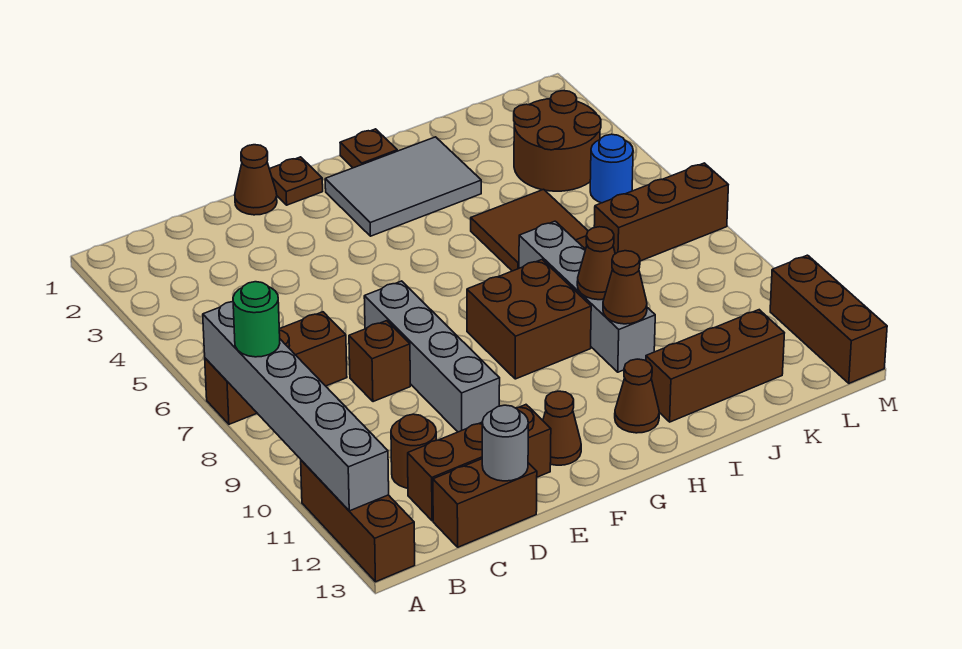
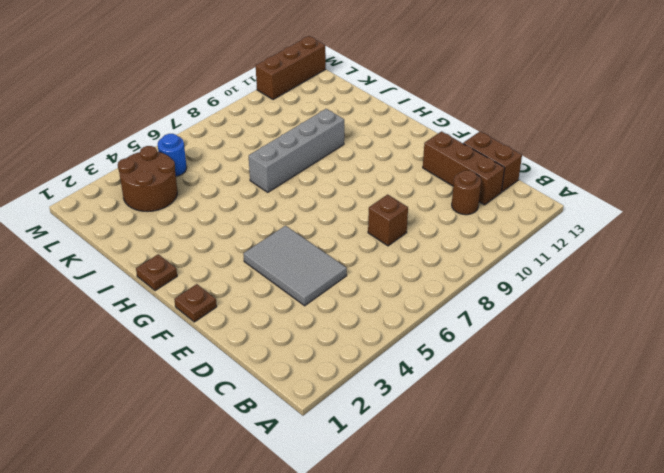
grey tile D4:F5 level 1 -> grey tile G2:I3 level 1
none -> brown brick A7:C7 level 1
none -> brown brick A11:A13 level 1
none -> brown cone E1 level 1

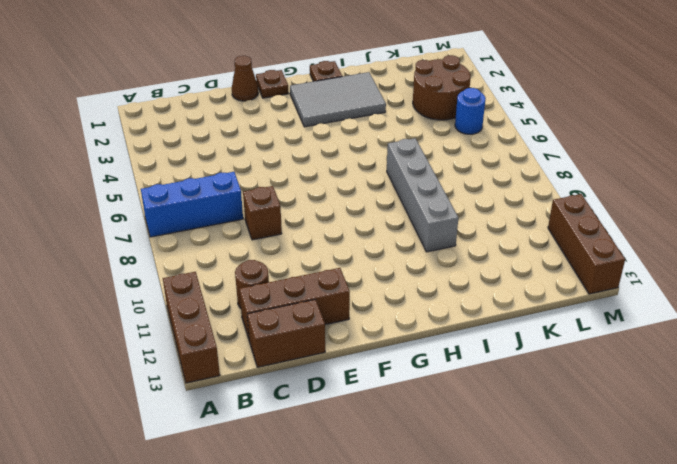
blue brick A7:C7 level 1 -> brown brick A7:C7 level 1
none -> grey brick E7:E10 level 1
none -> brown cone F12 level 1
none -> brown brick G8:H9 level 1

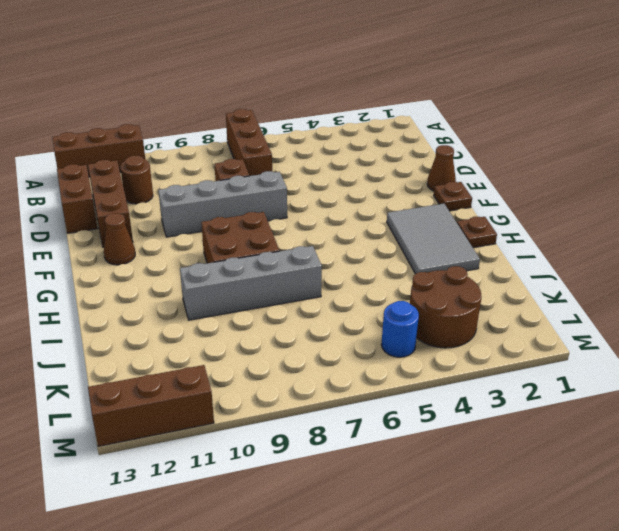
none -> brown cone H12 level 1
none -> brown tile I5:J6 level 1
none -> brown brick I12:K12 level 1

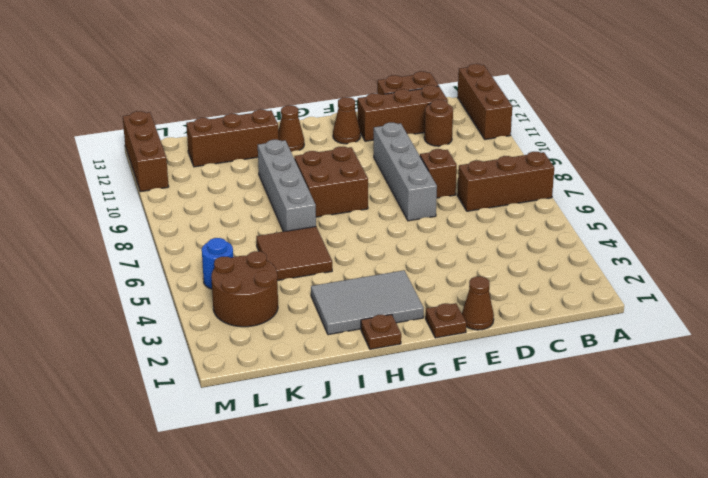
none -> brown brick K7:M7 level 1
none -> grey brick A7:A12 level 2
none -> grey round brick D13 level 2

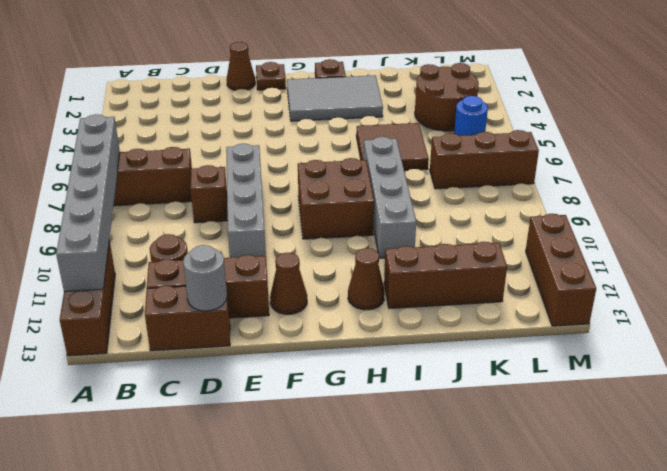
none -> brown cone I9 level 2
none -> brown cone I10 level 2
none -> green round brick A8 level 3

